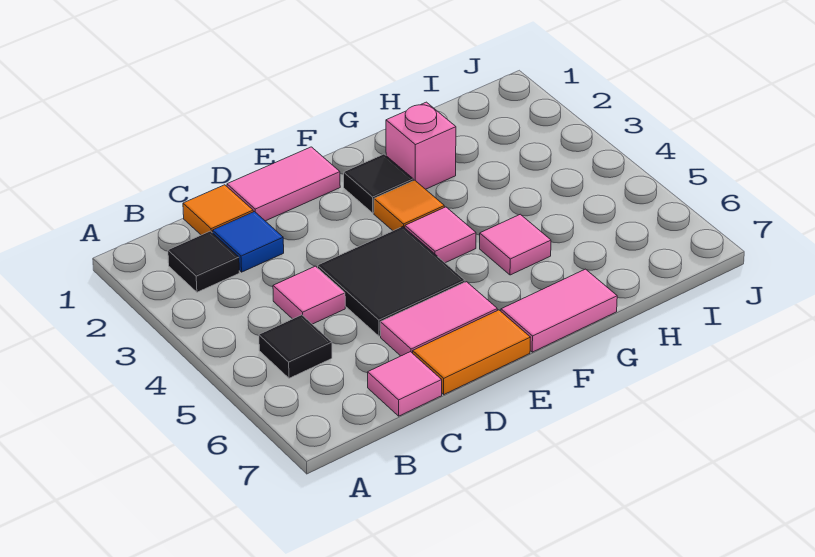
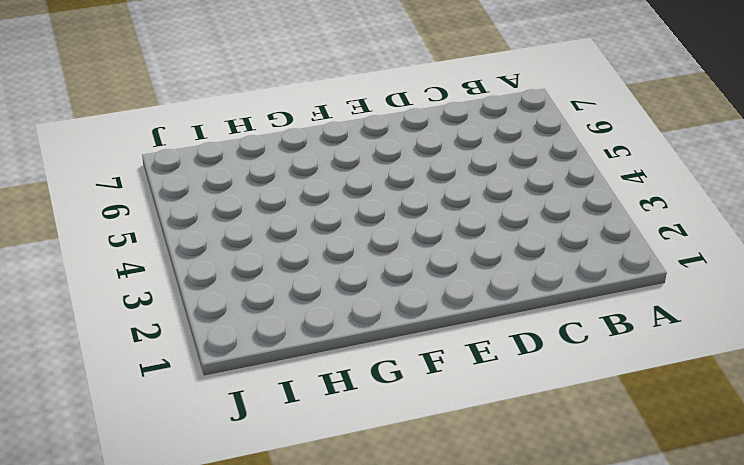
none -> black tile B2 level 1
none -> black tile B5 level 1
none -> orange tile C1 level 1

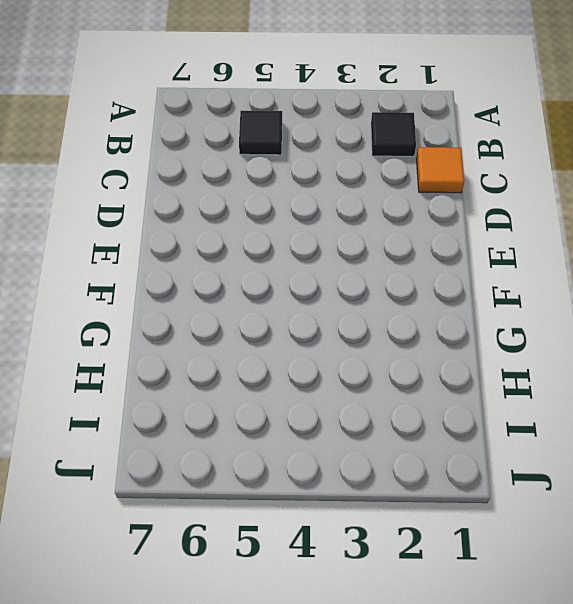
none -> blue tile C2 level 1
none -> pink tile C4 level 1
none -> pink tile C7 level 1

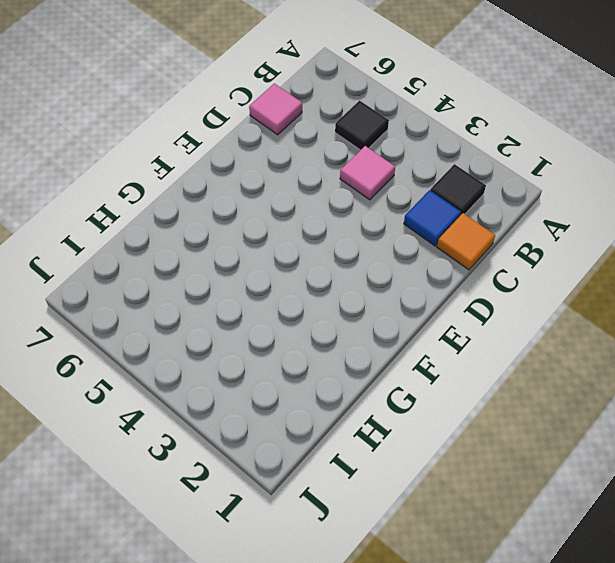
none -> pink tile D1:E1 level 1
none -> black tile D4:E5 level 1
none -> pink tile D6:E6 level 1

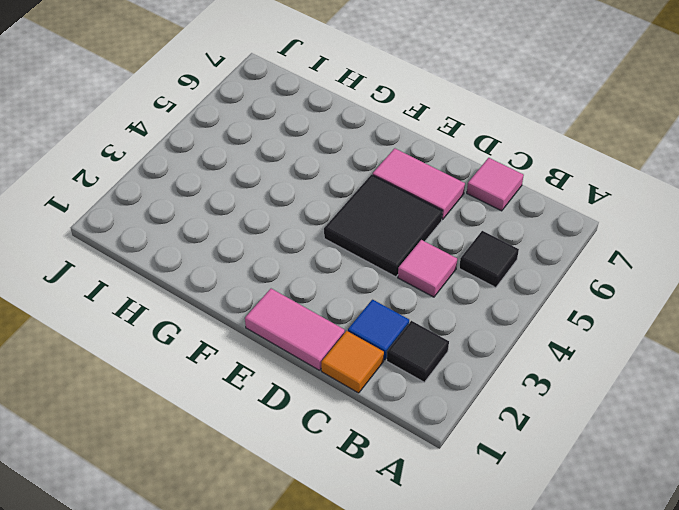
none -> orange tile D7:E7 level 1
none -> black tile F2 level 1
none -> orange tile F3 level 1

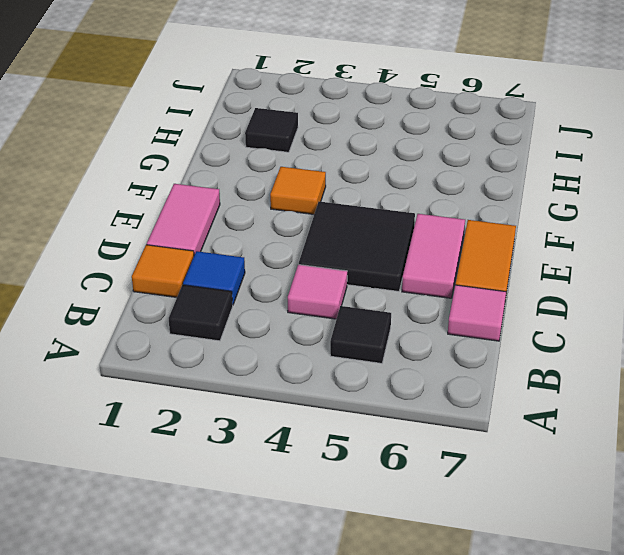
black tile H2 level 1 -> black tile F2 level 1
none -> pink tile F4 level 1
none -> pink tile F7:G7 level 1
none -> pink brick G2 level 1

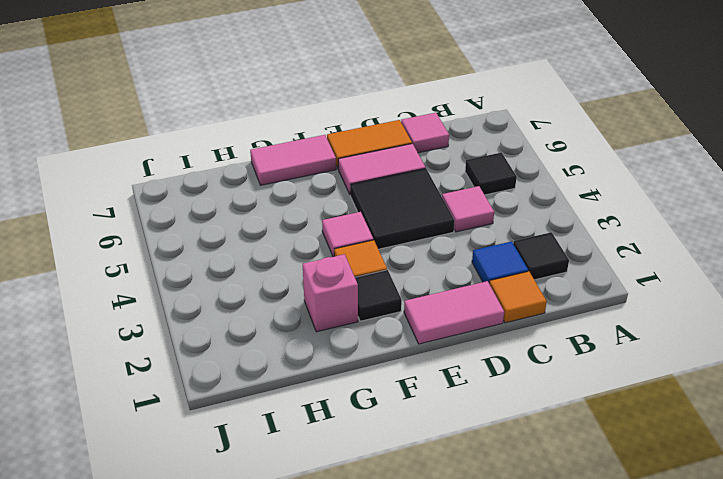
none -> pink tile G5 level 1

